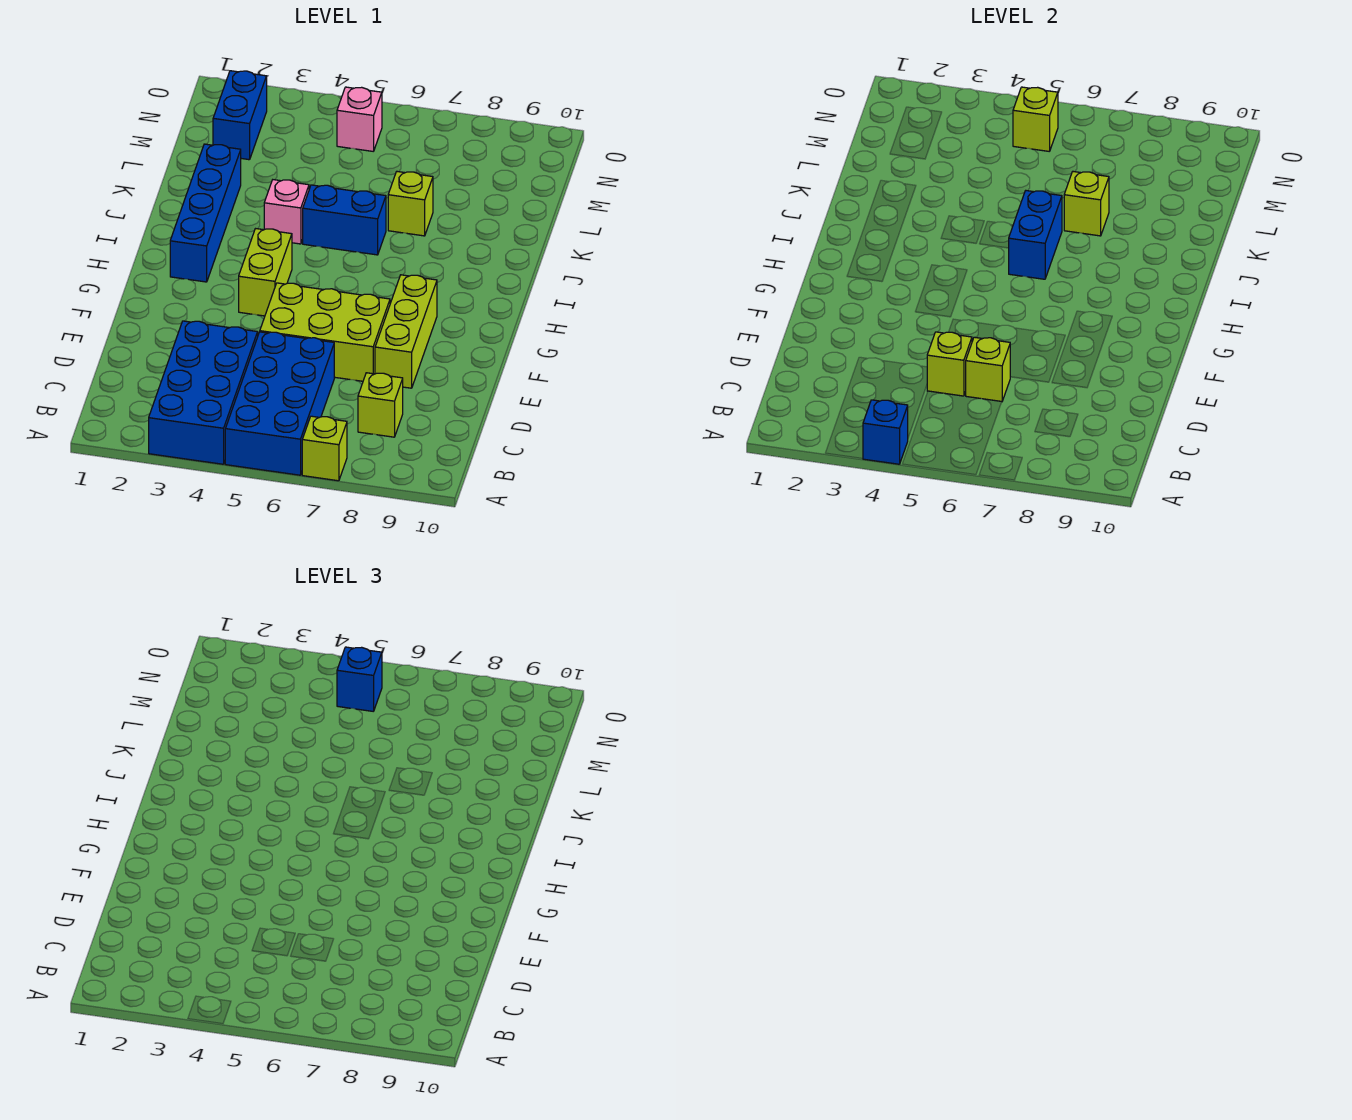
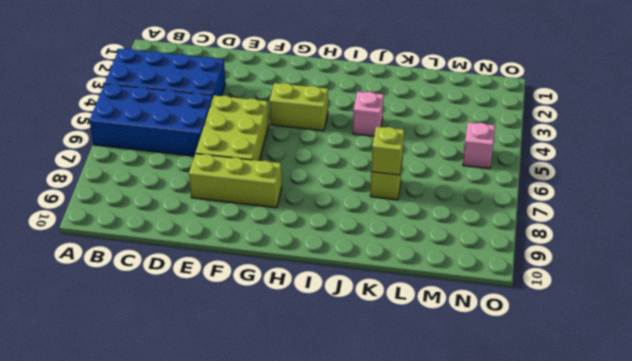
none -> lime brick A7 level 1
none -> lime brick C8 level 1
none -> blue brick H2:K2 level 1

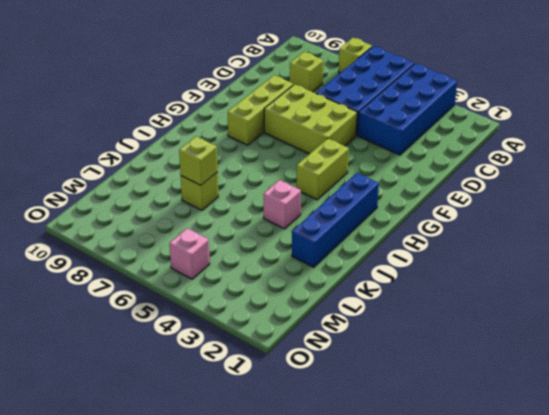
none -> blue brick J5:J6 level 1
none -> blue brick M2:N2 level 1
none -> blue brick A4 level 2

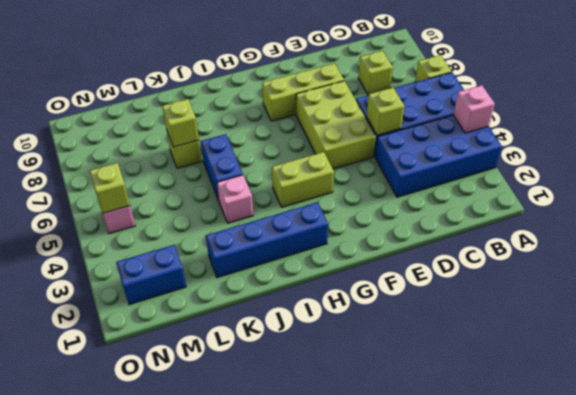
pink brick A4 level 2 -> blue brick A4 level 2
none -> lime brick D6 level 2
none -> blue brick I6:J6 level 2
none -> blue brick N5 level 3

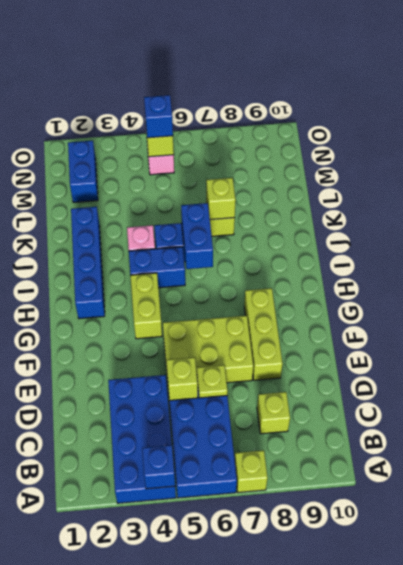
lime plate D6 level 2 -> lime brick D6 level 2
blue brick I4:I5 level 1 -> none

